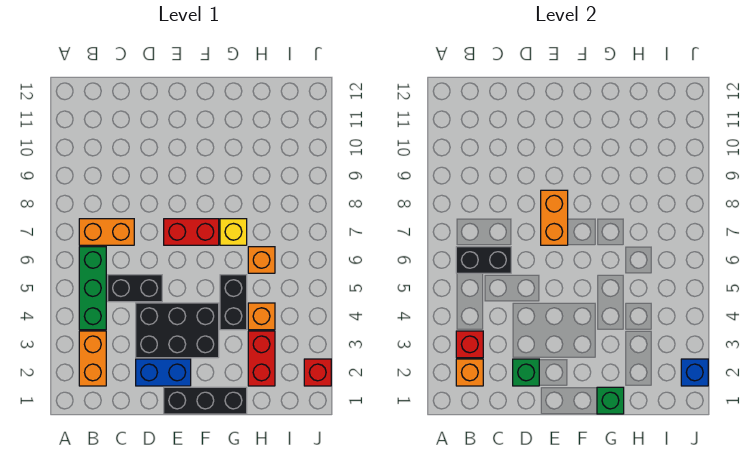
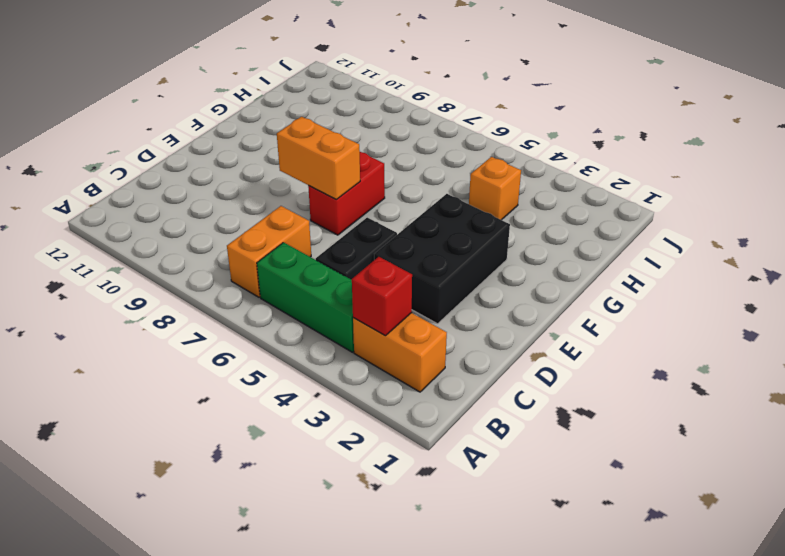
none -> blue brick D2:E2 level 1
none -> black brick E1:G1 level 1
none -> black brick G4:G5 level 1

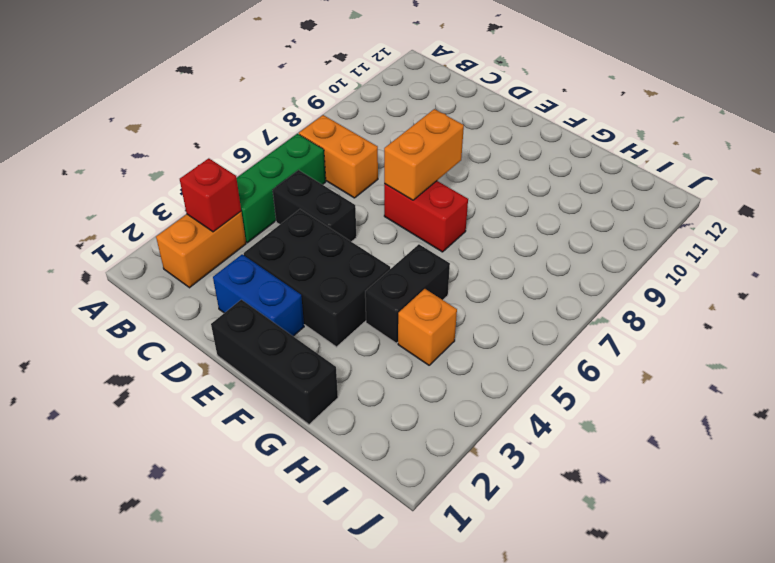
none -> yellow brick G7 level 1
none -> red brick H2:H3 level 1
none -> orange brick H6 level 1

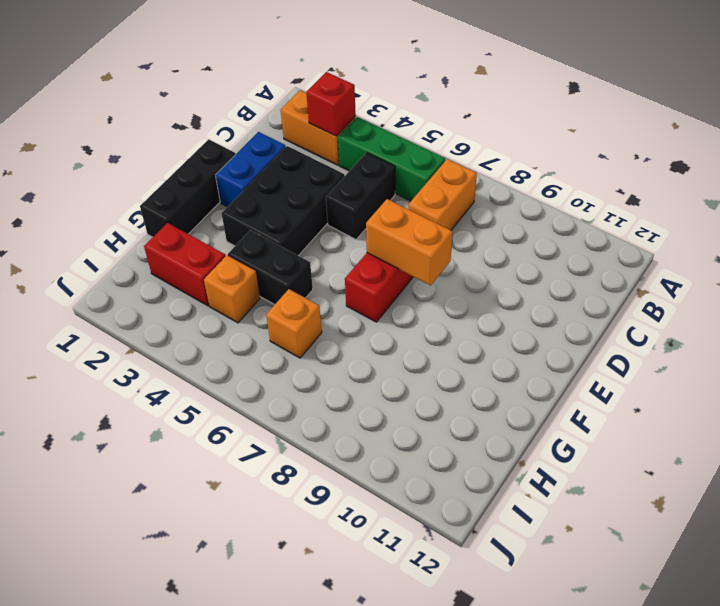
none -> yellow brick G7 level 1
none -> red brick J2 level 1
none -> orange brick B2 level 2

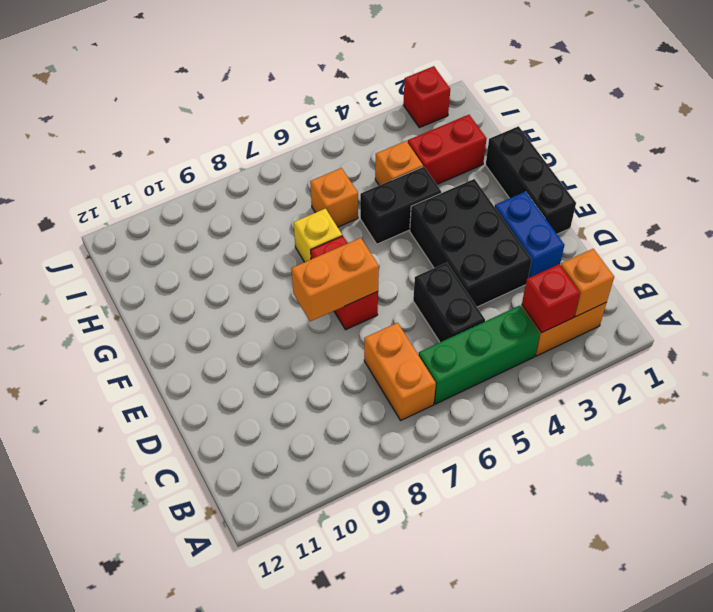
none -> black brick B6:C6 level 2
none -> green brick D2 level 2
none -> green brick G1 level 2

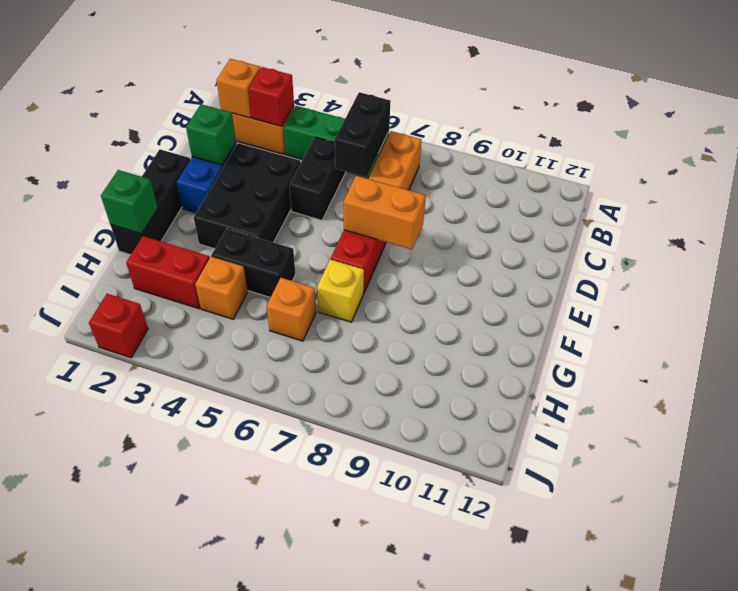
none -> blue brick J2 level 2

